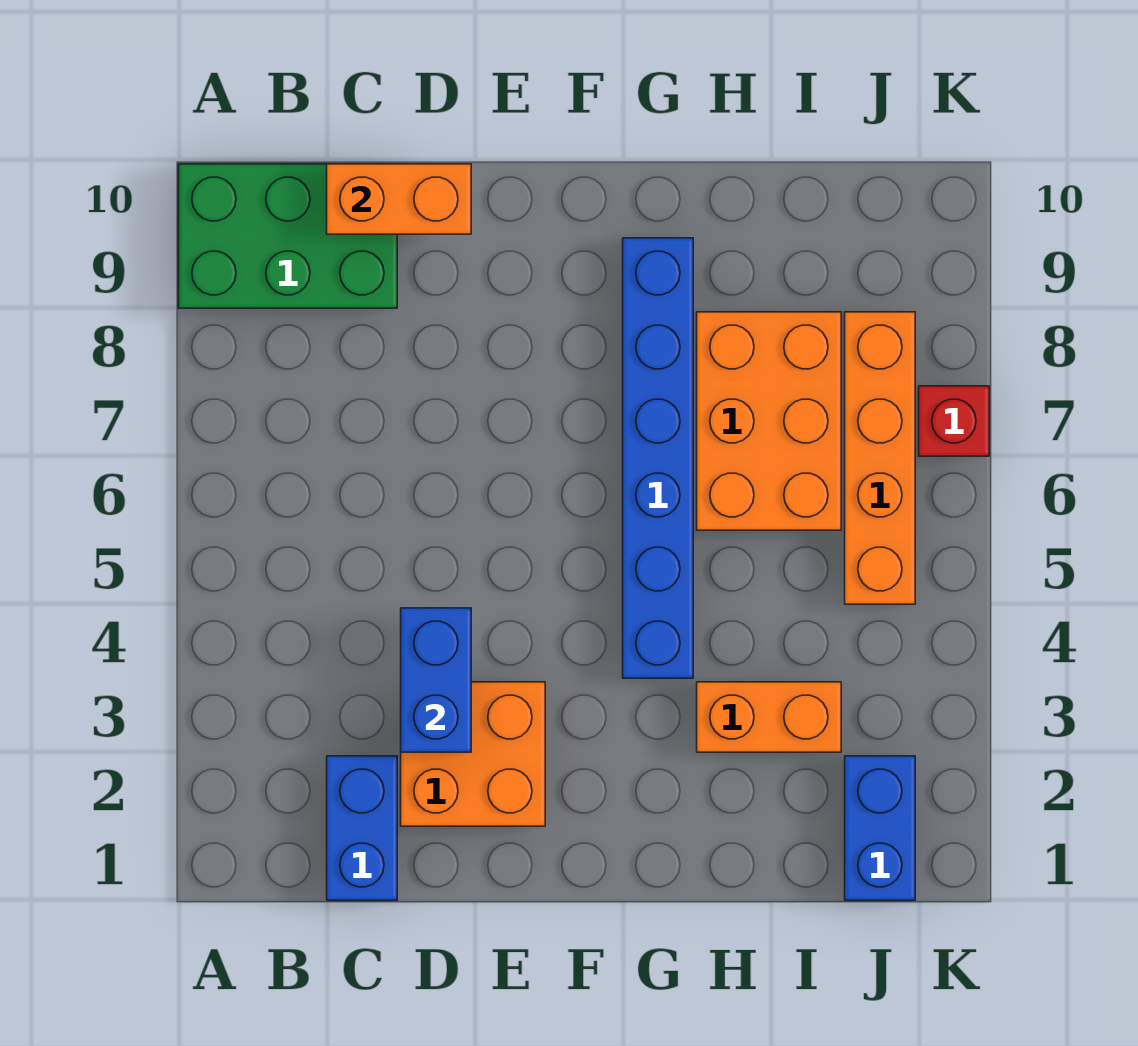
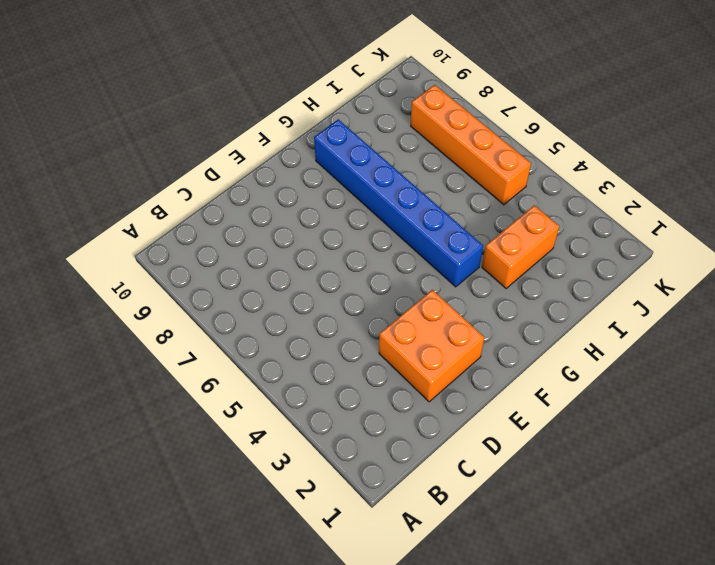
none -> green brick A9:C10 level 1
none -> blue brick C1:C2 level 1

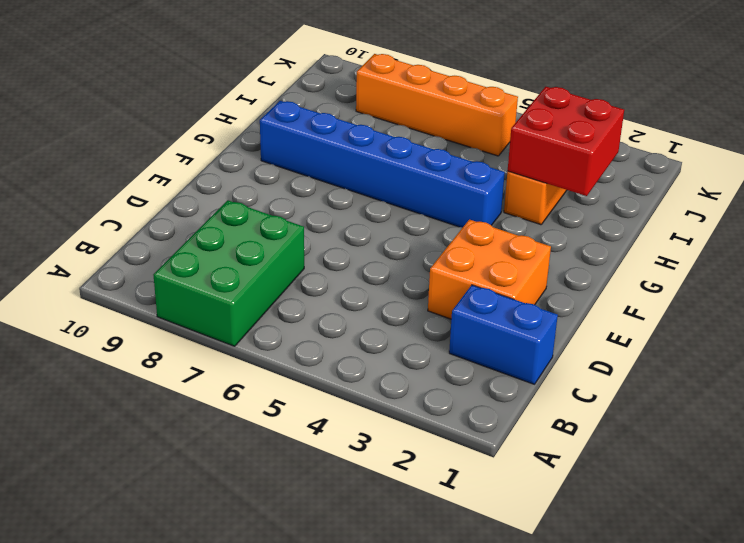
green brick A7:C8 level 1 -> green brick A9:C10 level 1
red brick H2:I3 level 2 -> none
none -> orange brick H6:I8 level 1
none -> blue brick J1:J2 level 1

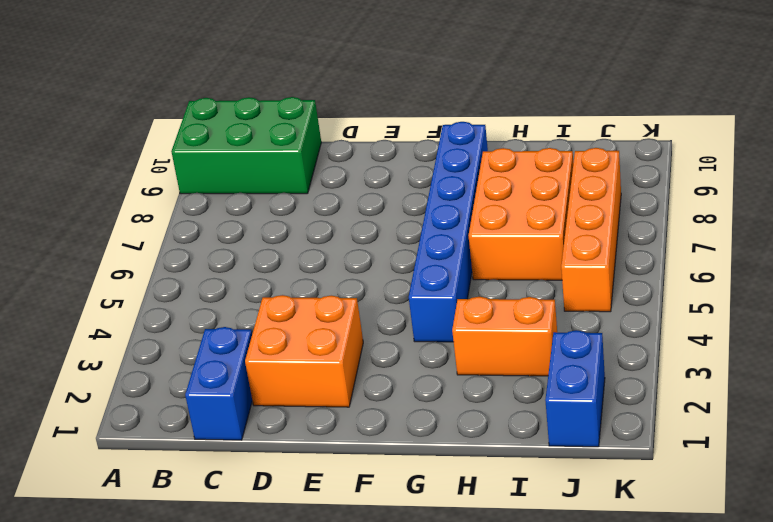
none -> red brick K7 level 1
none -> orange brick C10:D10 level 2

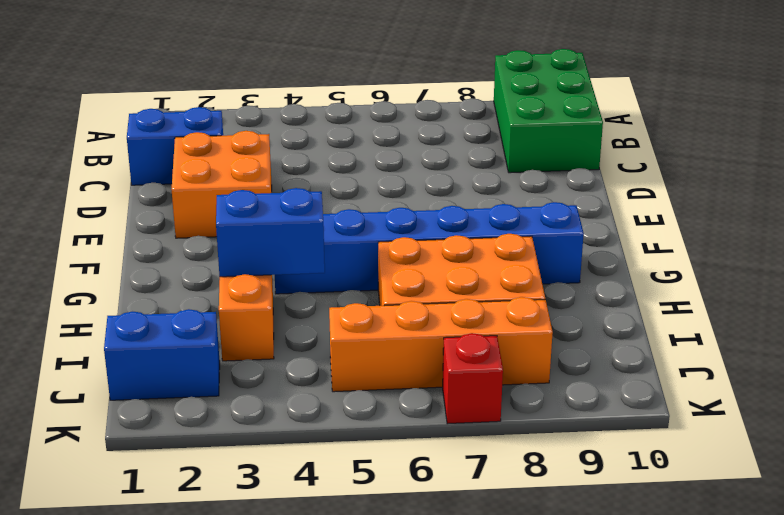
blue brick H3:H4 level 2 -> blue brick D3:D4 level 2
none -> orange brick C10:D10 level 2

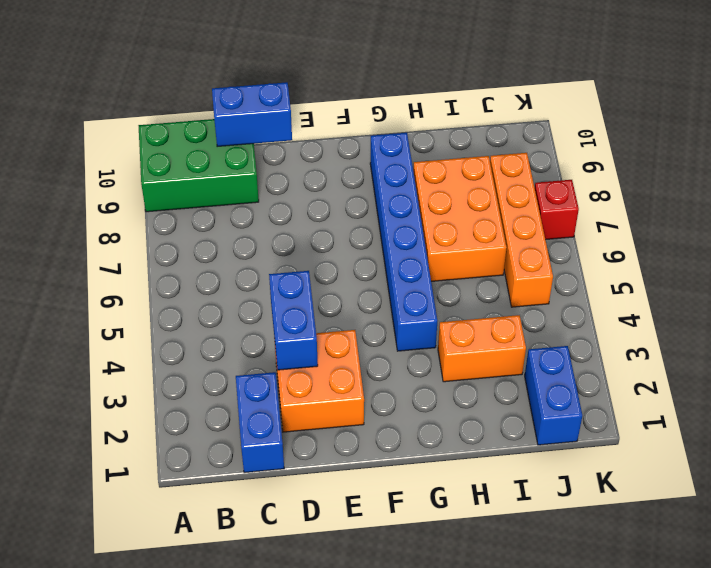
blue brick C10:D10 level 2 -> orange brick C10:D10 level 2

